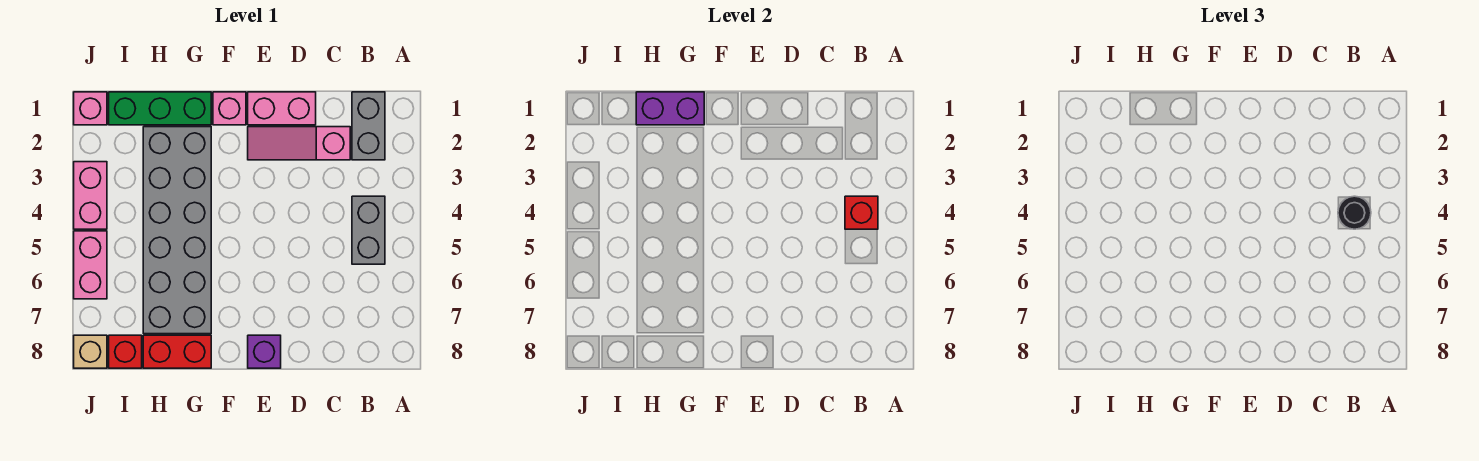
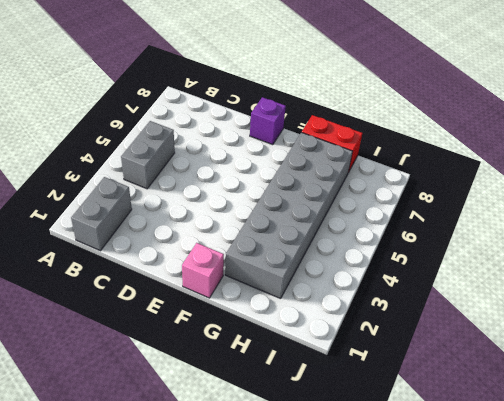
none -> pink slope C2:E2 level 1 top C
none -> pink brick D1:E1 level 1
none -> green brick G1:I1 level 1

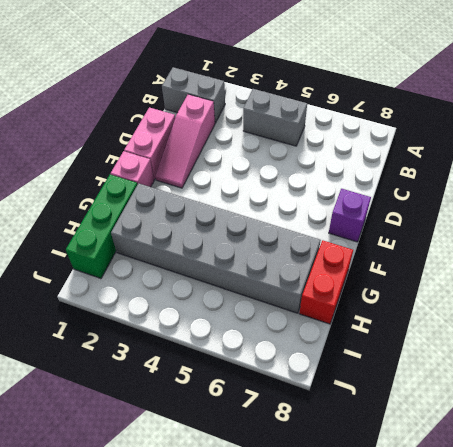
none -> red brick I8 level 1
none -> pink brick J1 level 1
none -> pink brick J3:J4 level 1

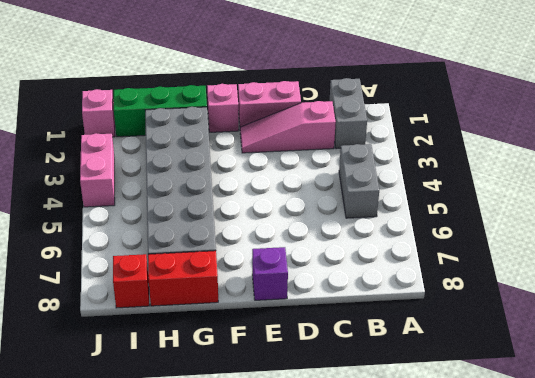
none -> pink brick J5:J6 level 1
none -> tan brick J8 level 1
none -> red brick B4 level 2

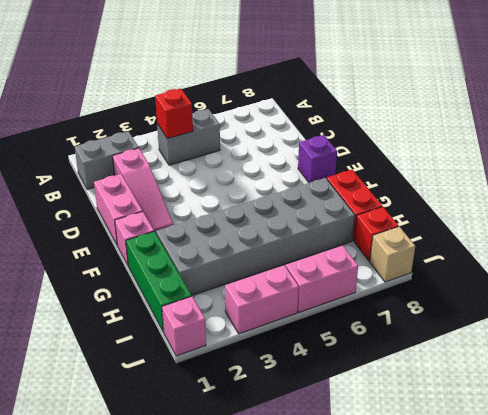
none -> purple brick G1:H1 level 2
none -> black round brick B4 level 3

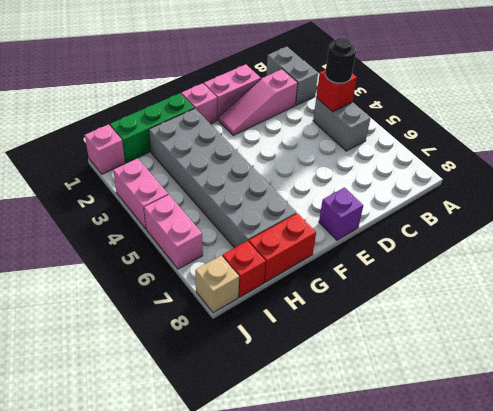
none -> purple brick G1:H1 level 2

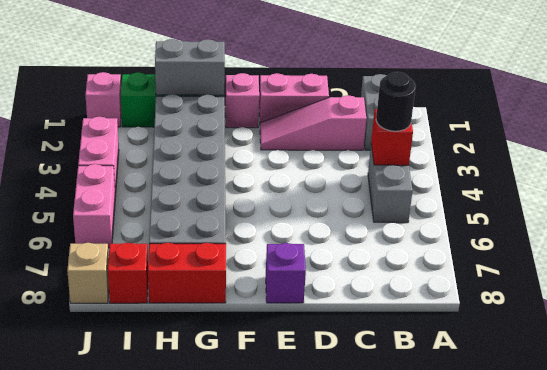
grey brick G1:H1 level 2 -> purple brick G1:H1 level 2

